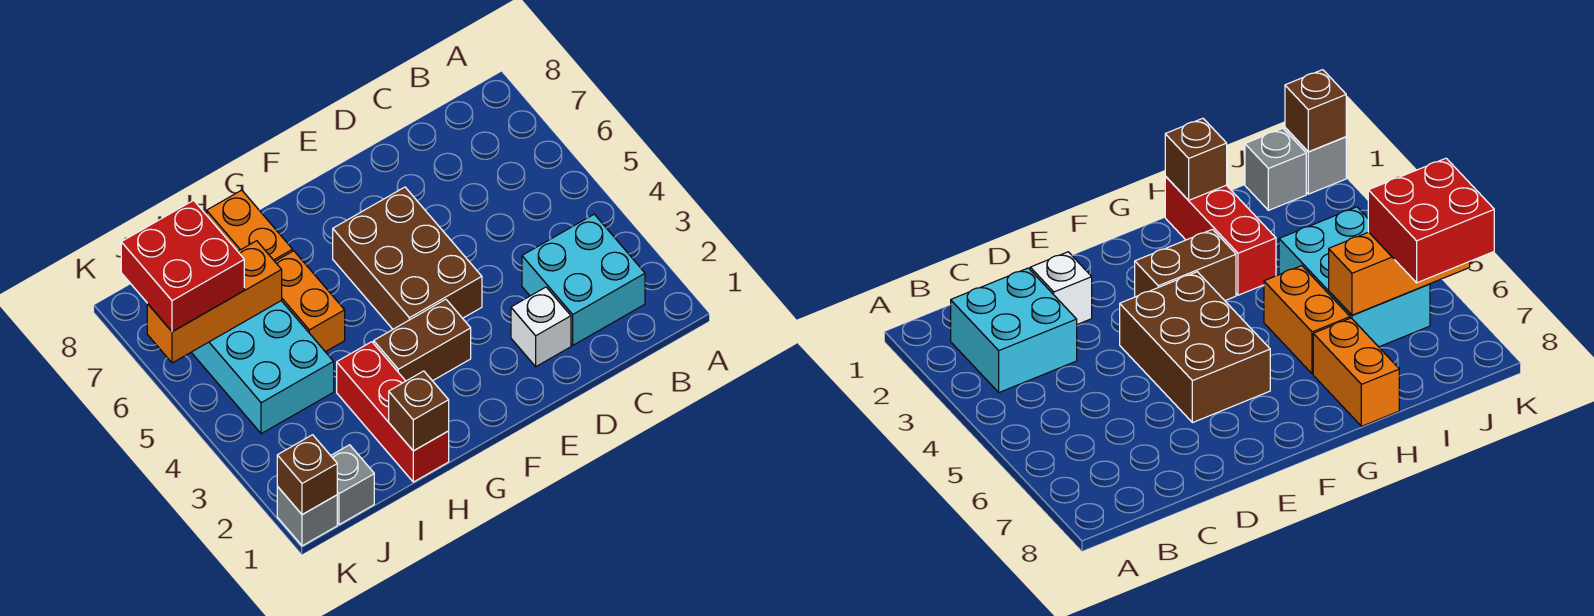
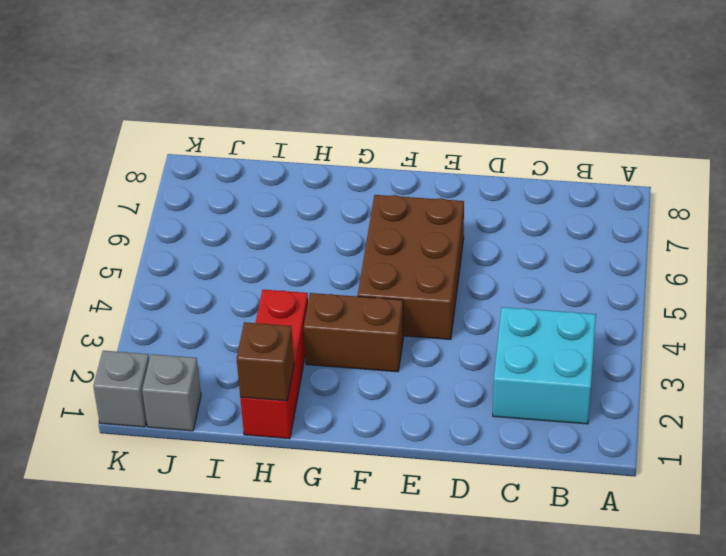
none -> white brick D2 level 1
none -> orange brick H5:H6 level 1
none -> orange brick H7:H8 level 1

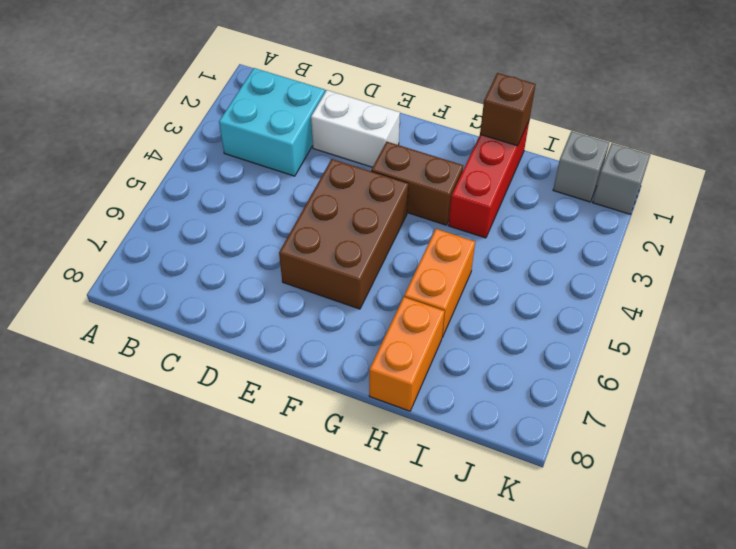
white brick D2:E2 level 1 -> white brick D2 level 1
none -> cyan brick I4:J6 level 1
none -> orange brick I6:K6 level 2
none -> brown brick K1 level 2

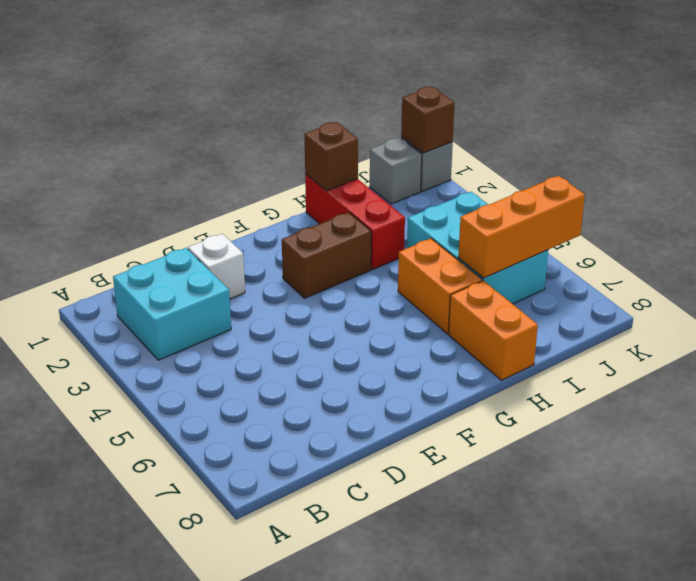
none -> brown brick E4:F6 level 1
none -> red brick J6:K7 level 3

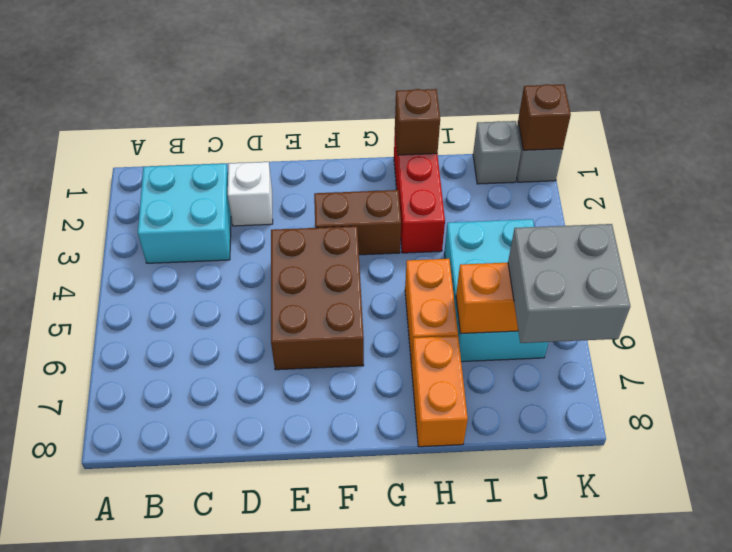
grey brick J6:K7 level 3 -> red brick J6:K7 level 3

